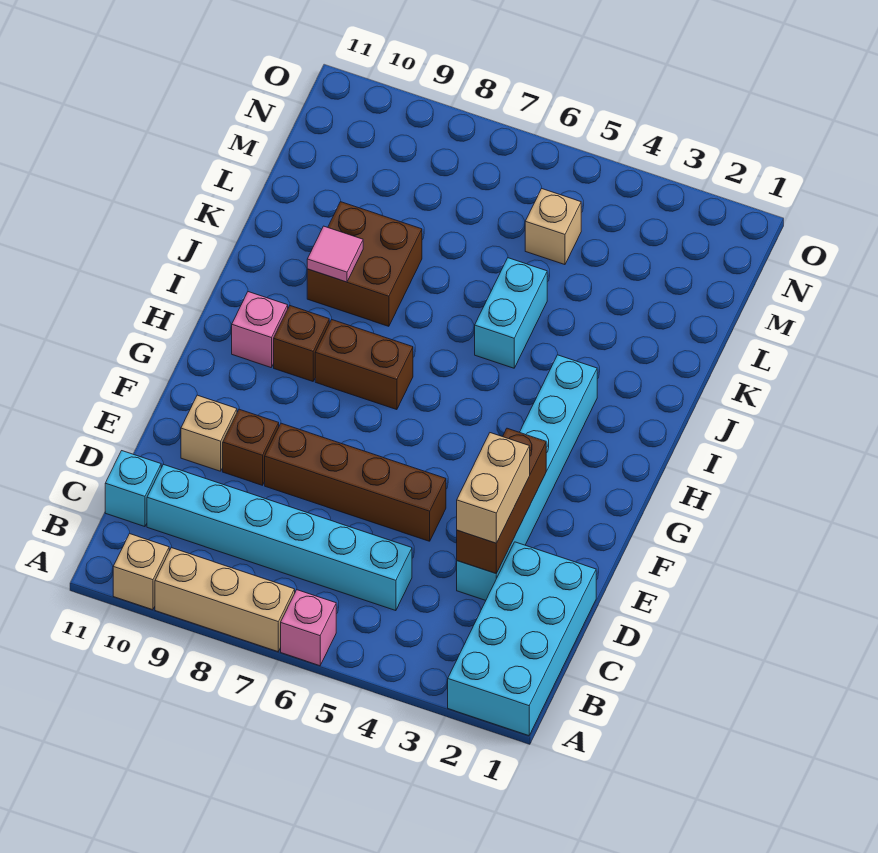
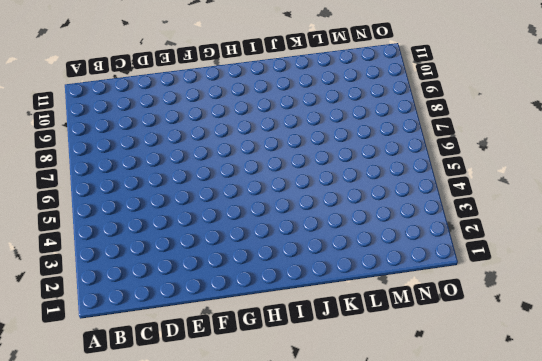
none -> cyan brick A1:D2 level 1
none -> pink brick A6 level 1
none -> tan brick A7:A9 level 1

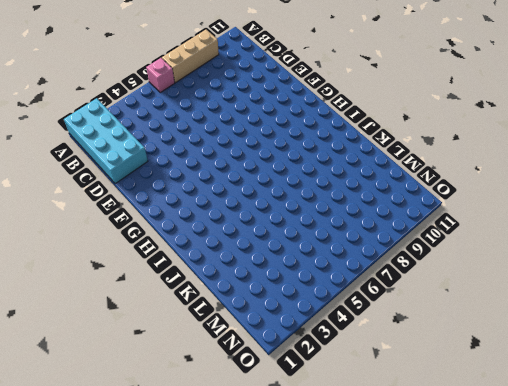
none -> tan brick A10 level 1
none -> cyan brick C5:C10 level 1
none -> cyan brick C11 level 1

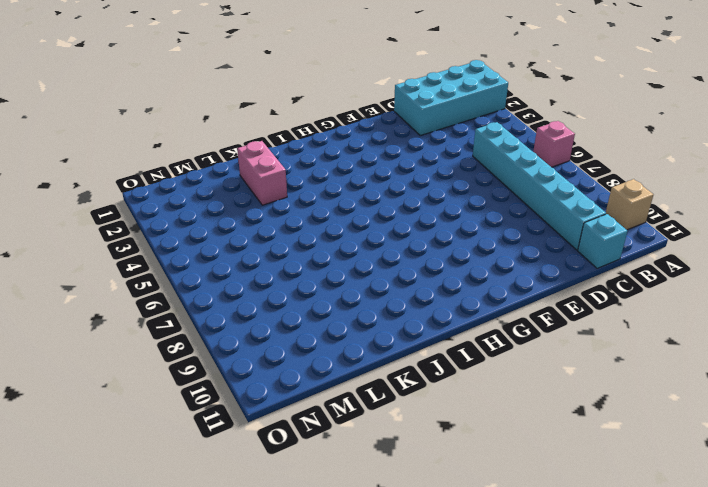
pink brick K2:K3 level 1 -> none
none -> tan brick A7:A9 level 1
none -> cyan brick D3:I3 level 1
none -> brown brick E5:E8 level 1

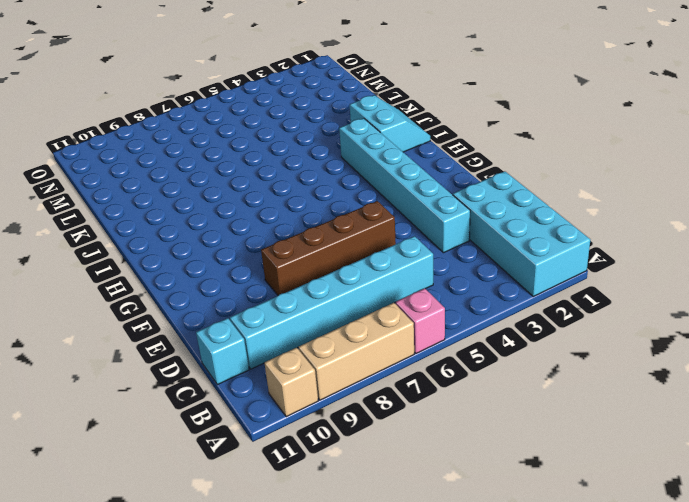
cyan slope I1:J2 level 1 top 2 -> none
none -> brown brick E9 level 1
none -> tan brick E10 level 1
none -> brown brick H7:H8 level 1

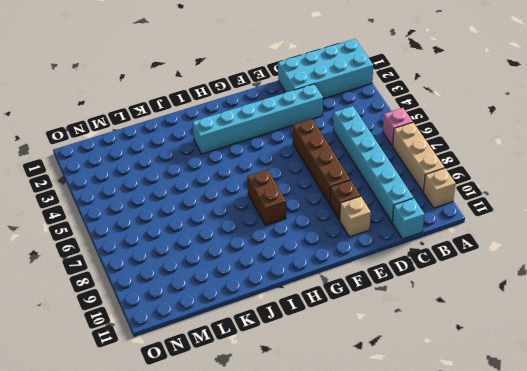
none -> brown brick H9 level 1
none -> pink brick H10 level 1
none -> cyan brick J5:K5 level 1

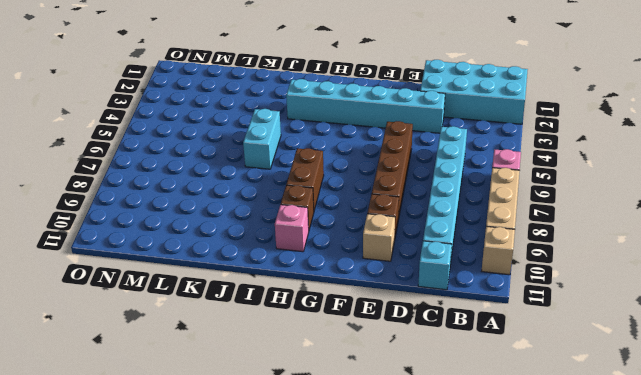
cyan brick J5:J6 level 1 -> cyan brick J5:K5 level 1
none -> brown brick J8:K9 level 1
none -> tan brick M5 level 1
none -> brown brick D3:F3 level 2

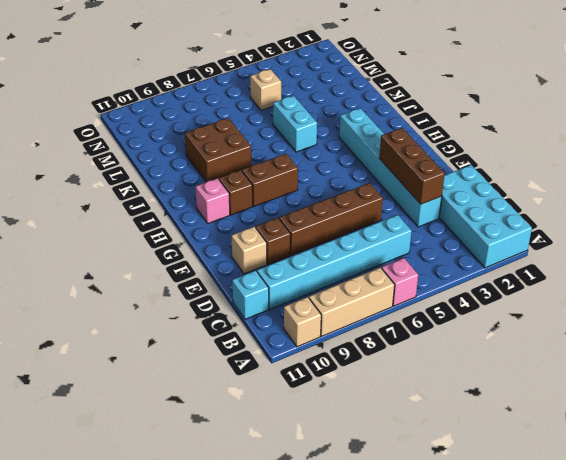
none -> pink tile J9 level 2
none -> tan brick D3:E3 level 3

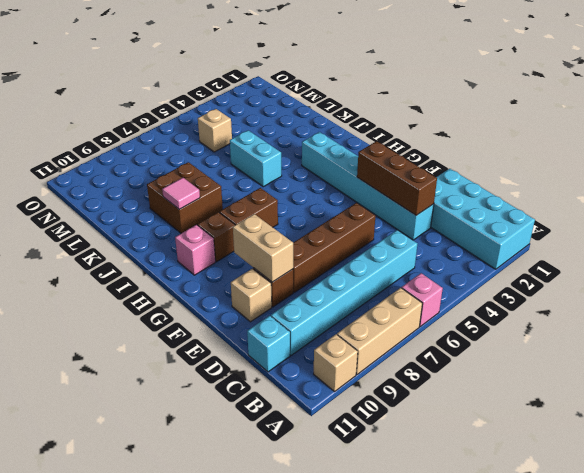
tan brick E9:F9 level 2 -> tan brick D3:E3 level 3

